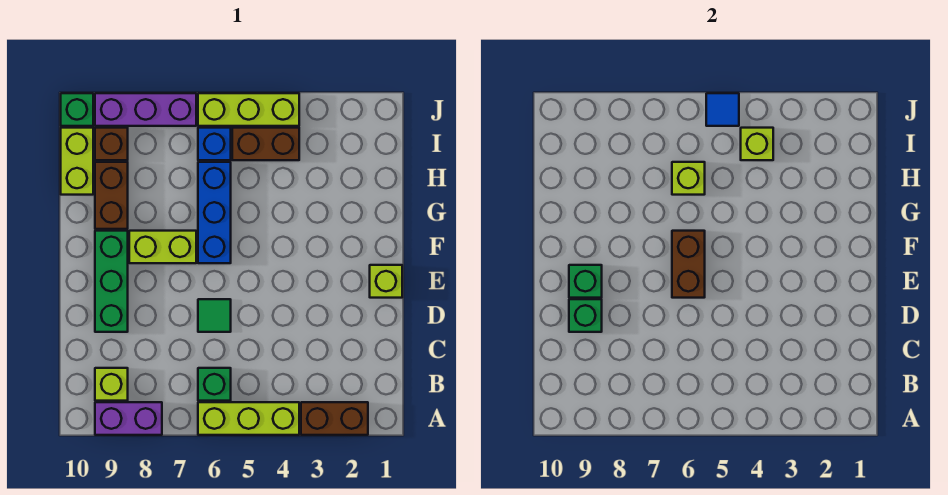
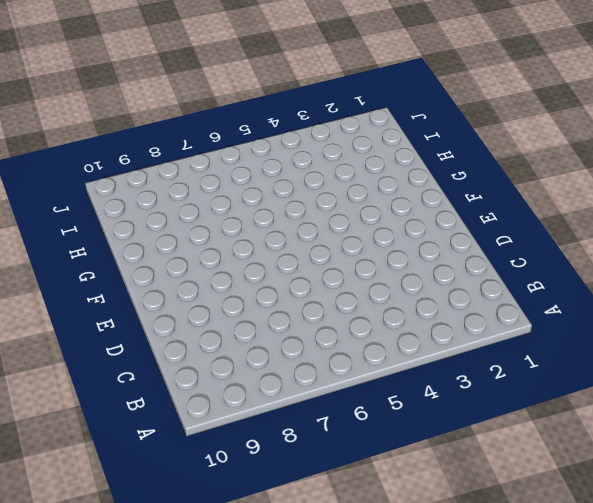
none -> brown brick A2:A3 level 1
none -> lime brick A4:A6 level 1
none -> purple brick A8:A9 level 1

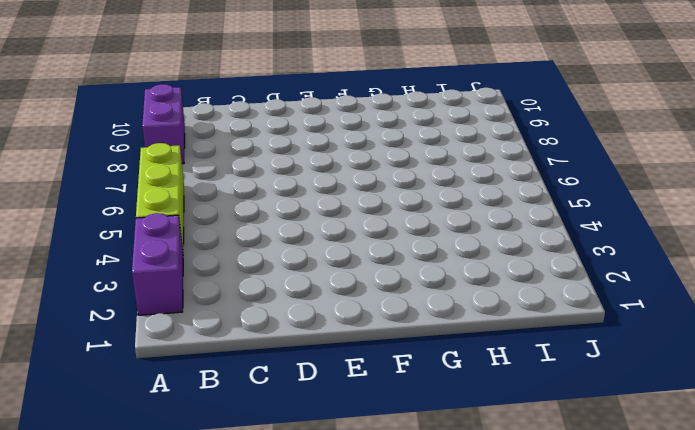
purple brick A2:A3 level 1 -> brown brick A2:A3 level 1
none -> green brick B6 level 1
none -> lime brick B9 level 1
none -> green tile D6 level 1

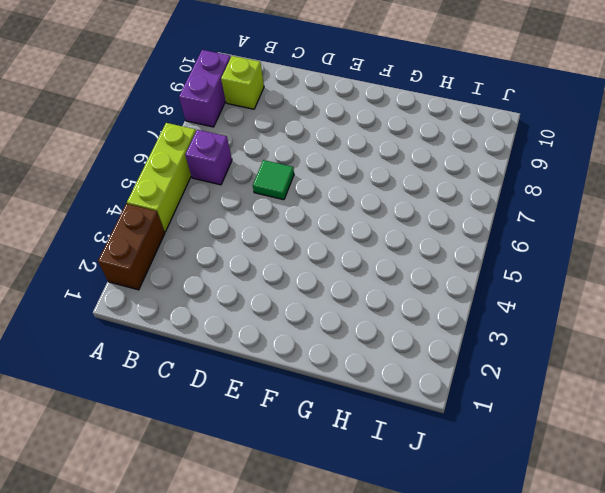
purple brick B6 level 1 -> green brick B6 level 1
none -> green brick D9:F9 level 1
none -> lime brick E1 level 1
none -> blue brick F6:H6 level 1

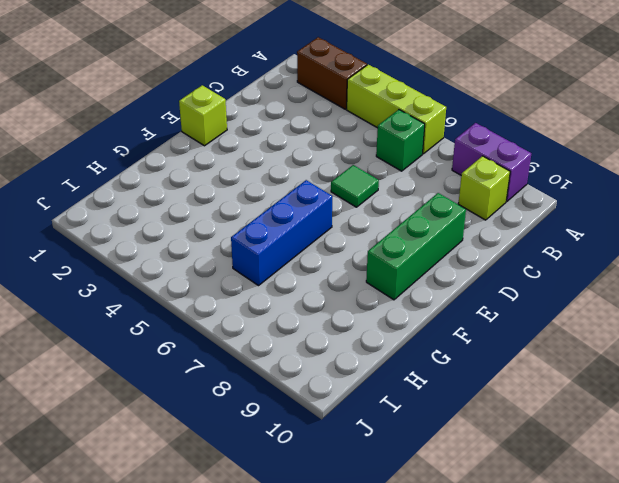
none -> lime brick F7:F8 level 1
none -> brown brick G9:H9 level 1
none -> lime brick H10:I10 level 1

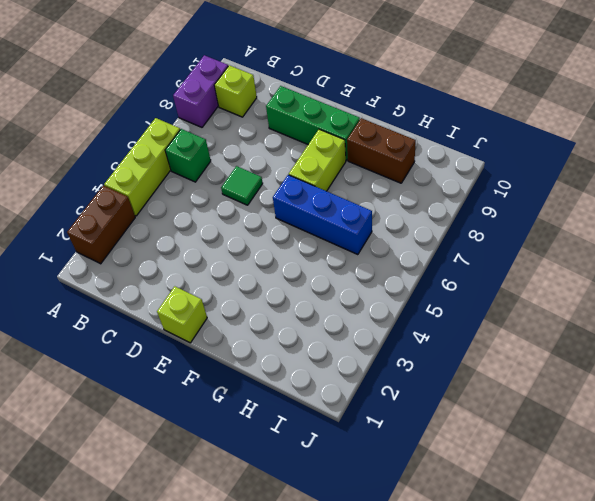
none -> lime brick H10:I10 level 1
none -> brown brick I4:I5 level 1
none -> blue brick I6 level 1

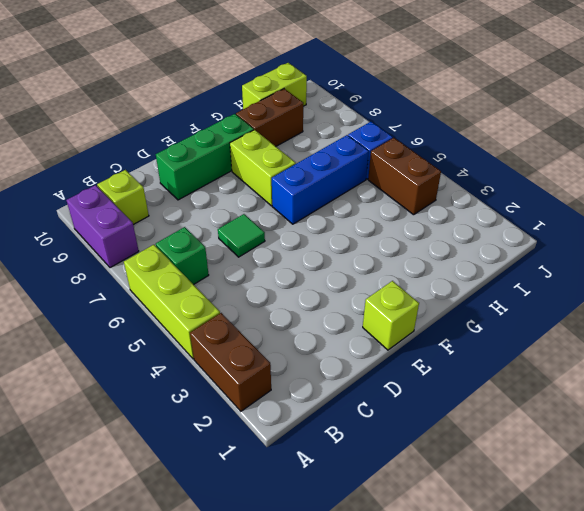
none -> brown brick I9 level 1
none -> lime brick J4:J6 level 1
none -> purple brick J7:J9 level 1

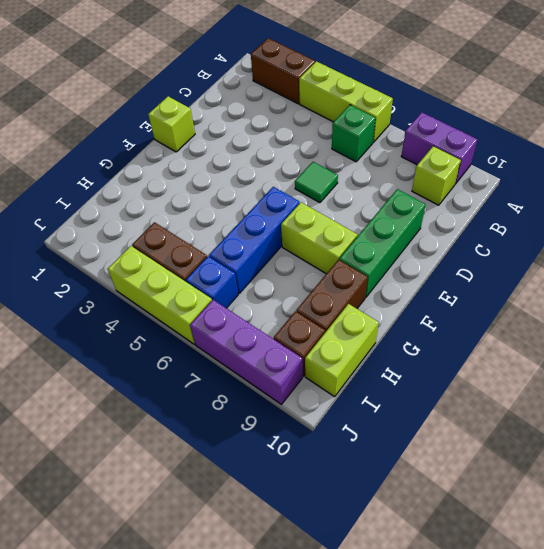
none -> green brick J10 level 1
none -> green brick D9 level 2
none -> brown brick E6:F6 level 2

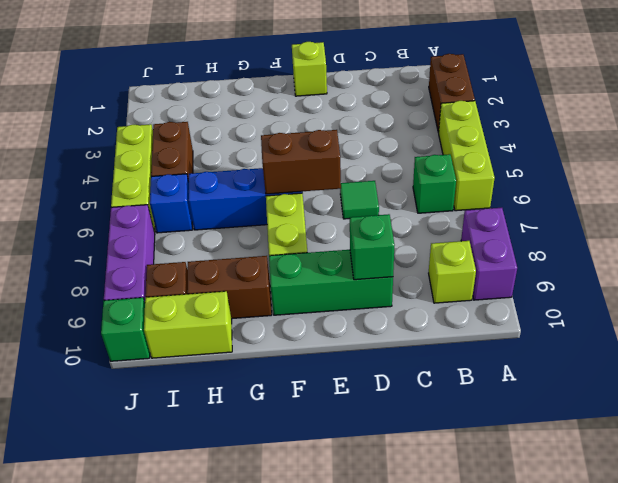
none -> green brick E9 level 2
none -> lime brick H6 level 2
none -> lime brick I4 level 2

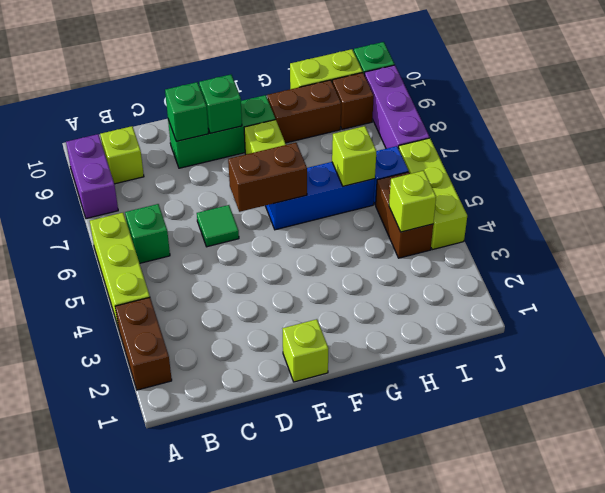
none -> blue tile J5 level 2

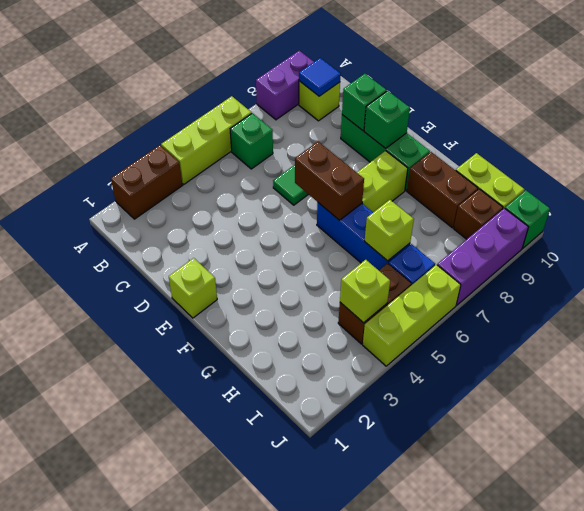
blue tile B9 level 2 -> blue tile J5 level 2

